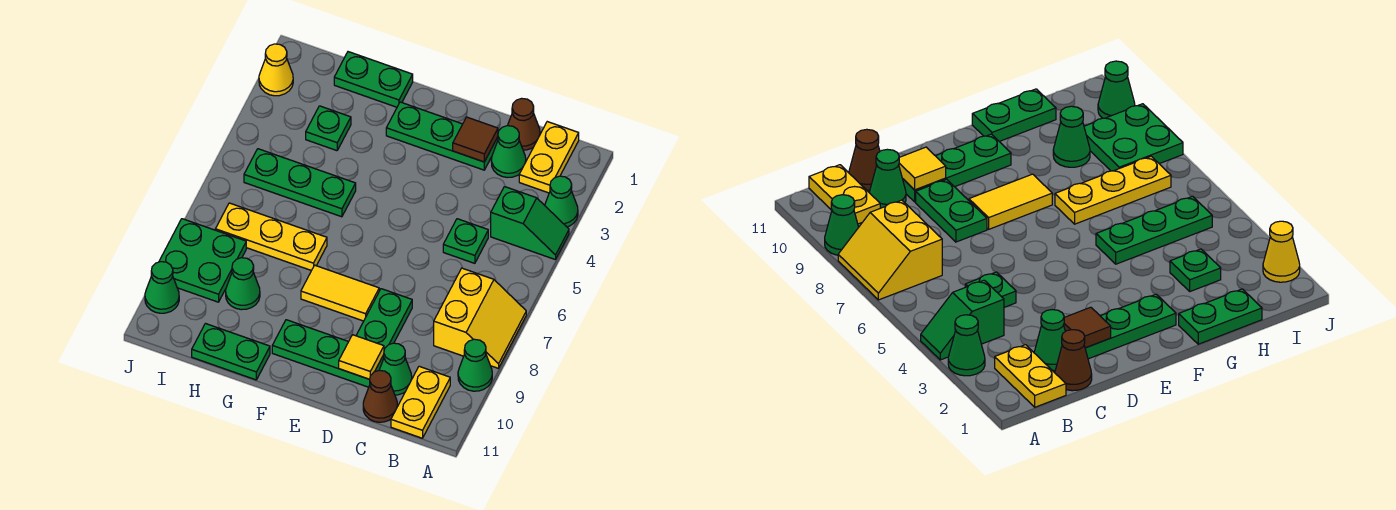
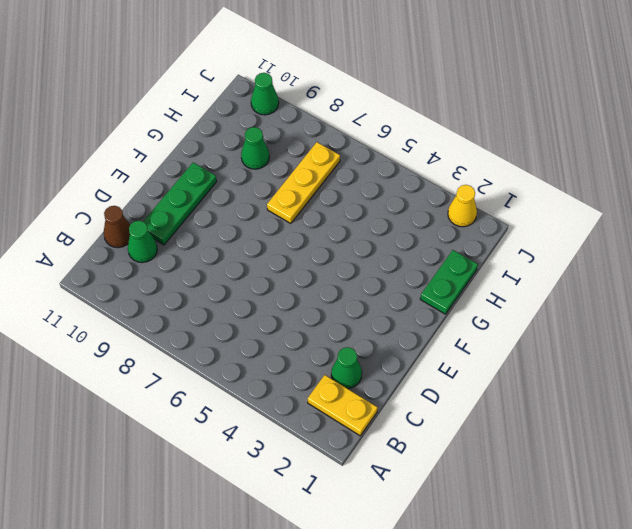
none -> green cone A3 level 1
none -> green slope A4:B4 level 1 top B
none -> yellow slope A7:B8 level 1 top B

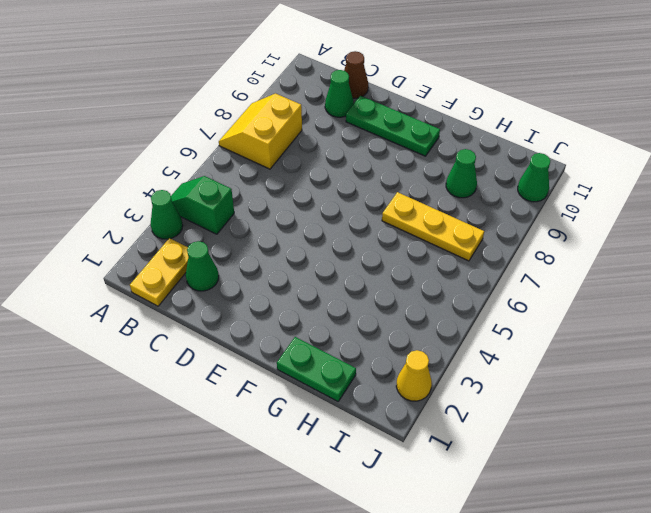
none -> green cone A9 level 1
none -> yellow plate B10:B11 level 1
none -> brown cone C1 level 1

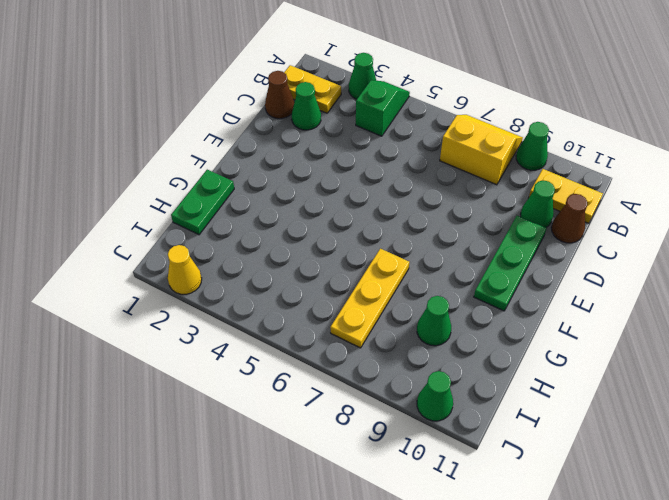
none -> green plate C5 level 1
none -> green plate D2:F2 level 1
none -> green plate D8:D9 level 1

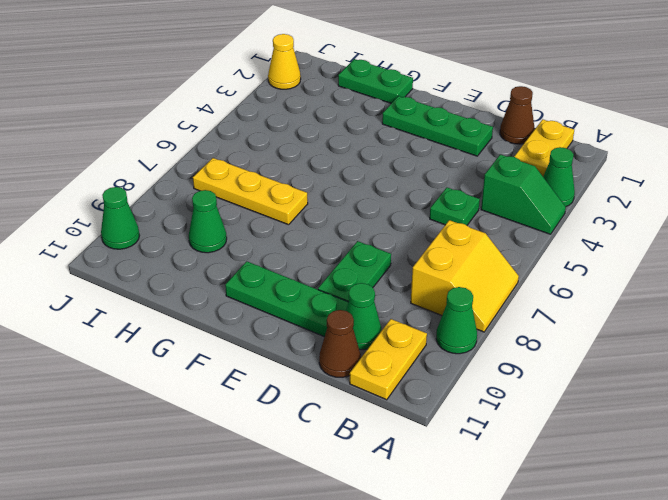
none -> green cone C2 level 1
none -> yellow tile E8:F8 level 1
none -> green plate G5:I5 level 1

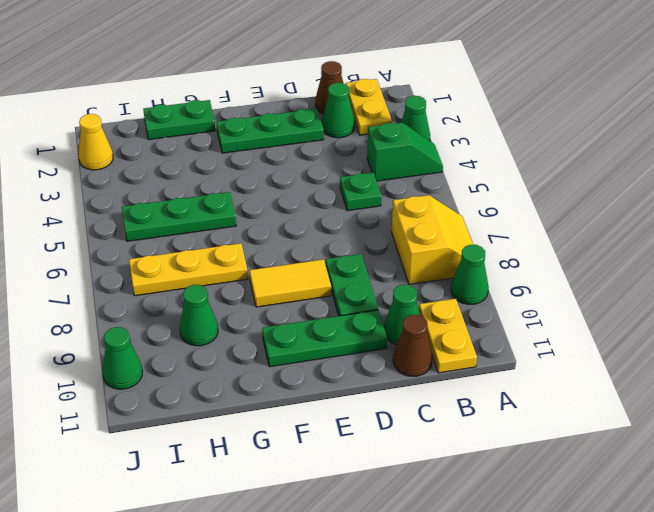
none -> green plate G11:H11 level 1
none -> green plate H3 level 1
none -> green plate I8:J9 level 1

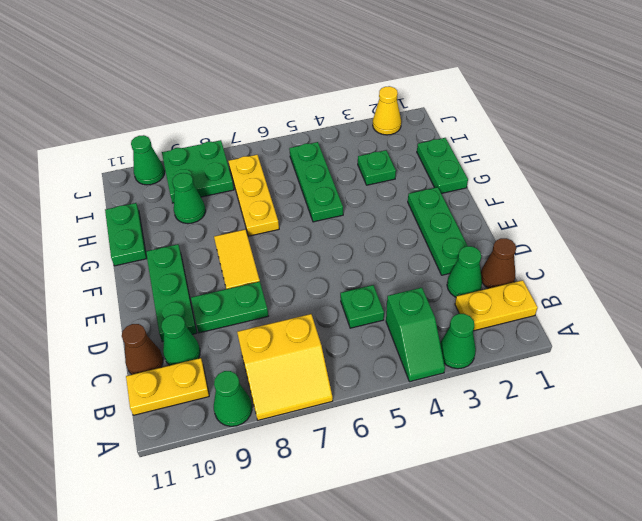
none -> brown tile D2 level 2
none -> yellow tile D10 level 2

